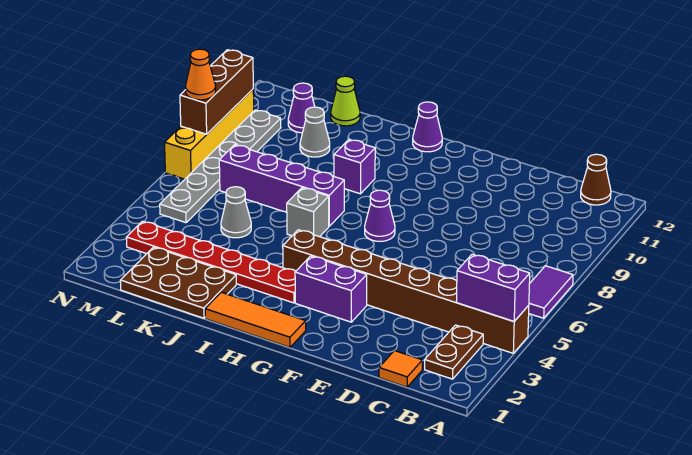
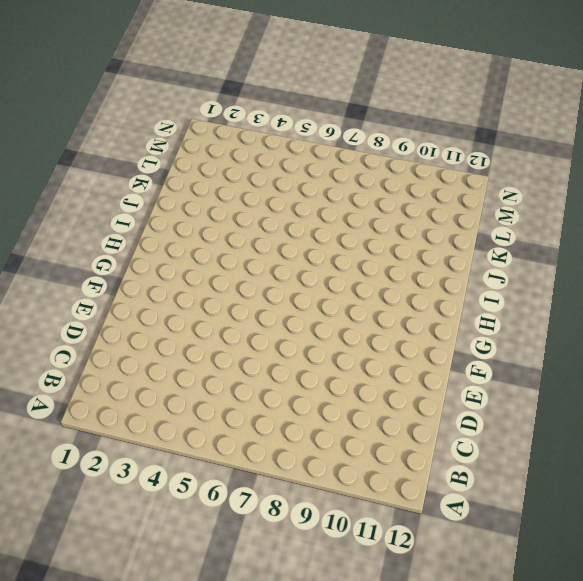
none -> brown brick A4:H4 level 1
none -> purple tile A6:A7 level 1
none -> brown plate B2:B3 level 1

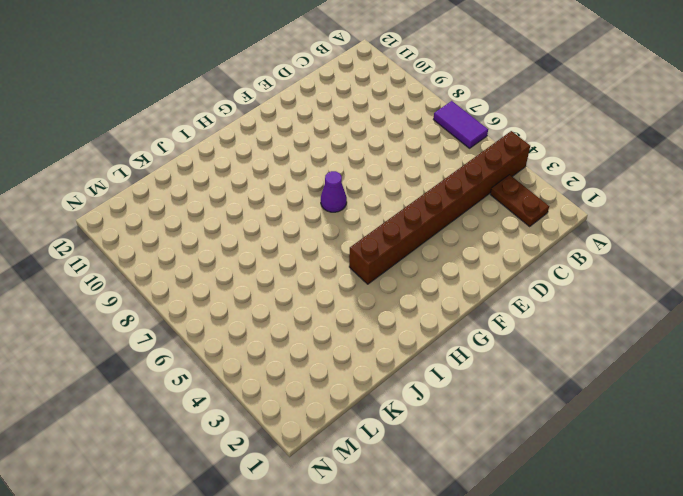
none -> brown cone B12 level 1
none -> orange tile C1 level 1
none -> purple brick F3:G3 level 1

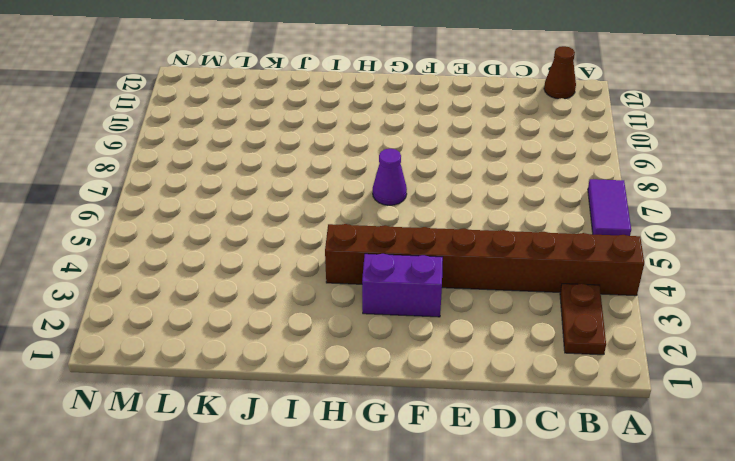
none -> orange tile C1 level 1
none -> orange tile G1:I1 level 1
none -> red plate H3:M3 level 1

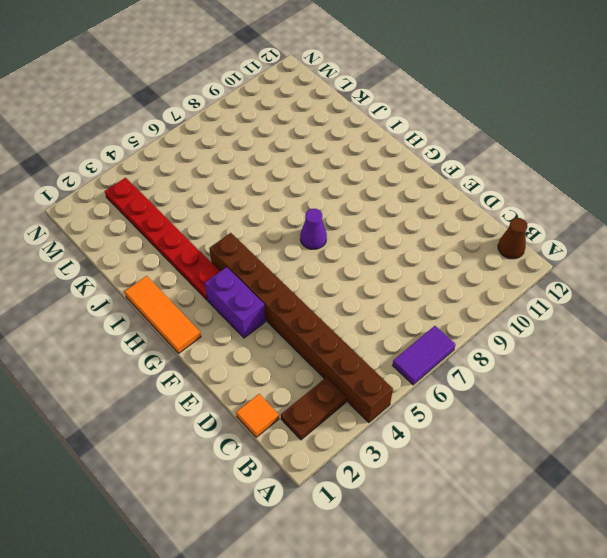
none -> purple cone H12 level 1
none -> grey brick I6 level 1
none -> purple brick I7:L7 level 1

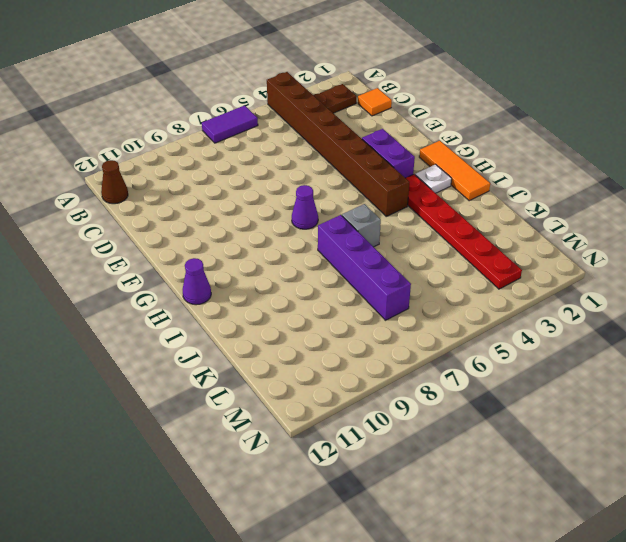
white plate H2 level 1 -> none
none -> purple brick I9 level 1
none -> brown plate J1:L2 level 1
none -> grey cone K5 level 1

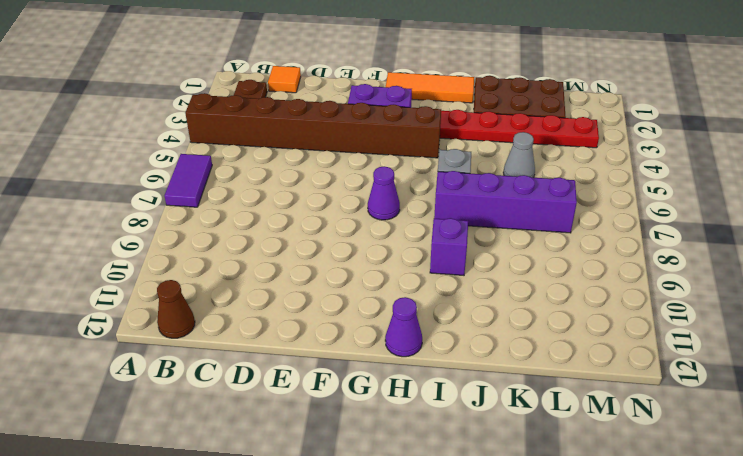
none -> grey cone K10 level 1
none -> lime cone K12 level 1
none -> purple cone L11 level 1

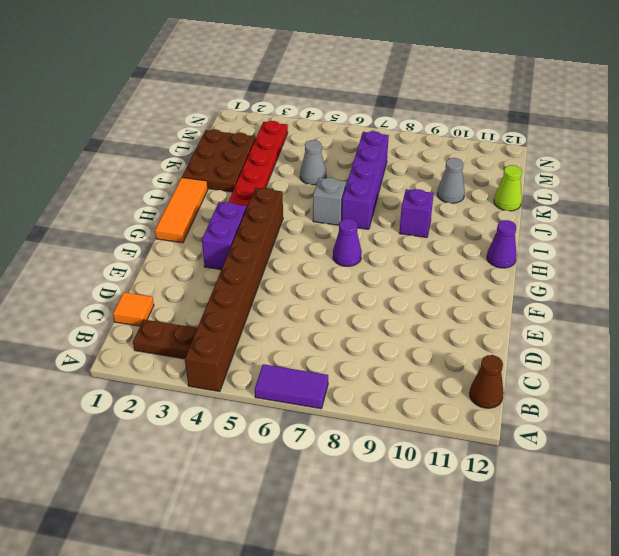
none -> purple cone L11 level 1
none -> grey plate M5:M10 level 1
none -> yellow brick N7:N10 level 1

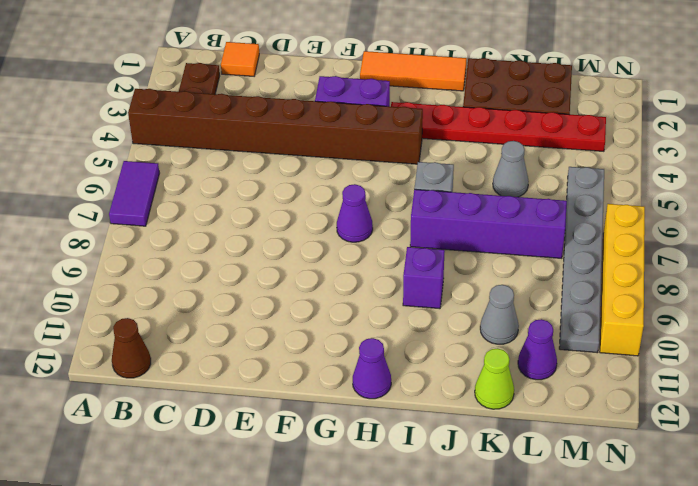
none -> purple brick A4:B4 level 2
none -> brown brick N8:N10 level 2
none -> orange cone N8 level 3

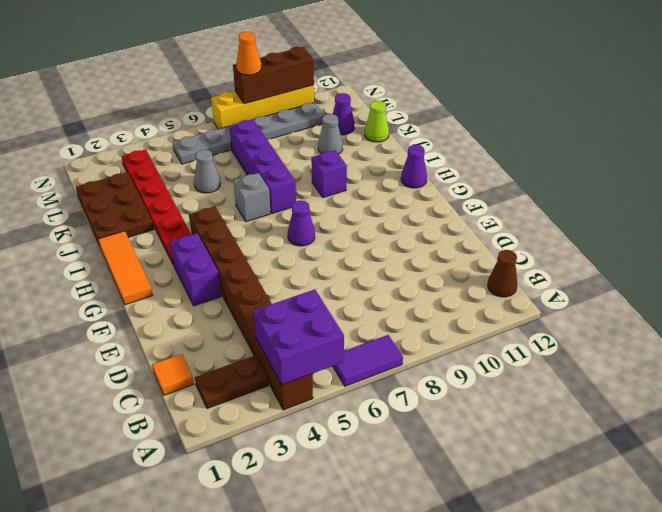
purple brick A4:B5 level 2 -> purple brick A4:B4 level 2

